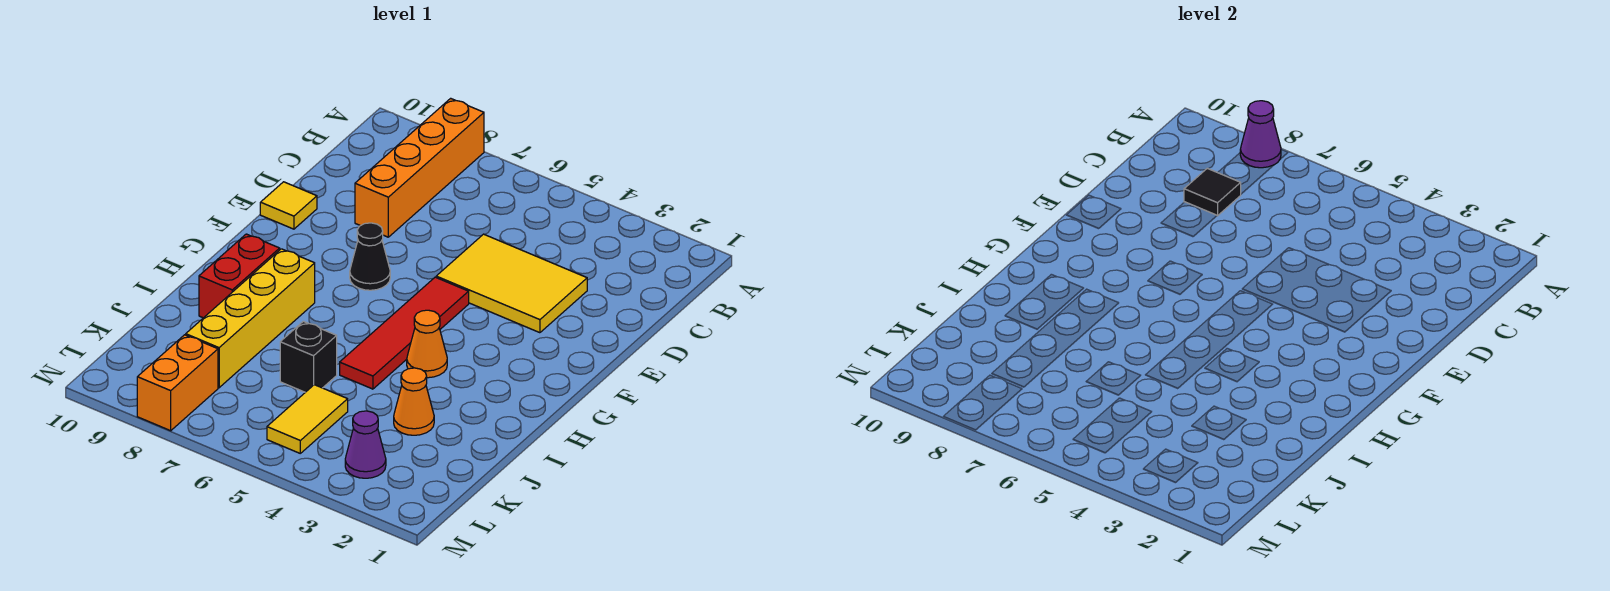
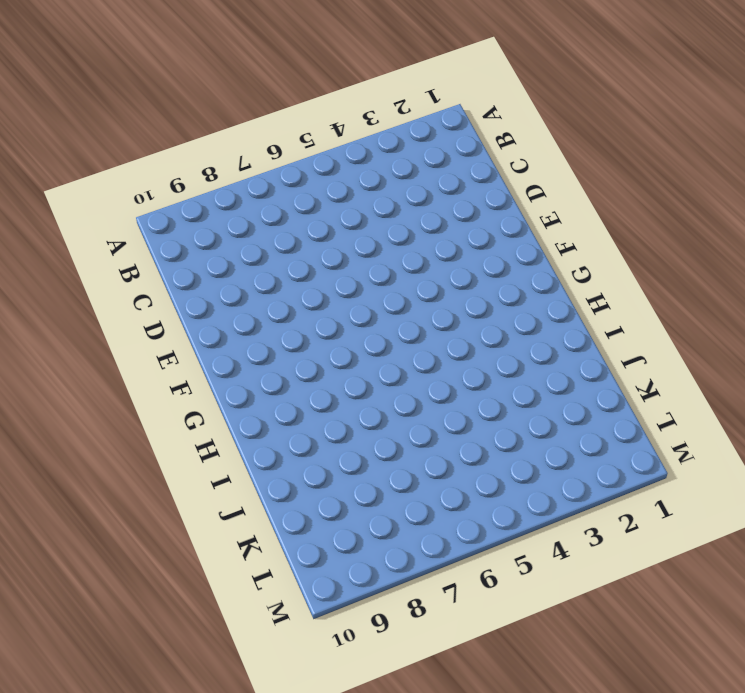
none -> orange brick A8:D8 level 1
none -> yellow tile D3:E5 level 1
none -> yellow tile E10 level 1

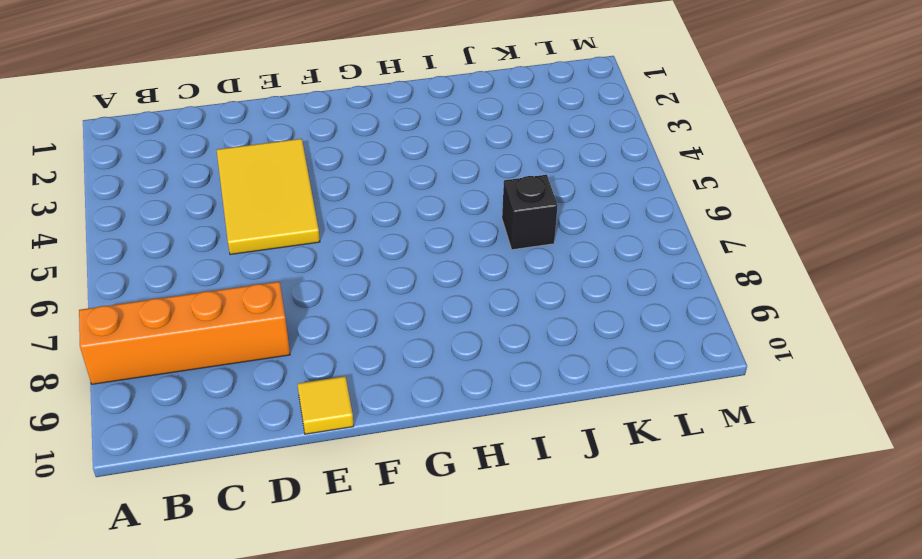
none -> red tile F5:I5 level 1
none -> black cone F7 level 1
none -> orange cone H4 level 1

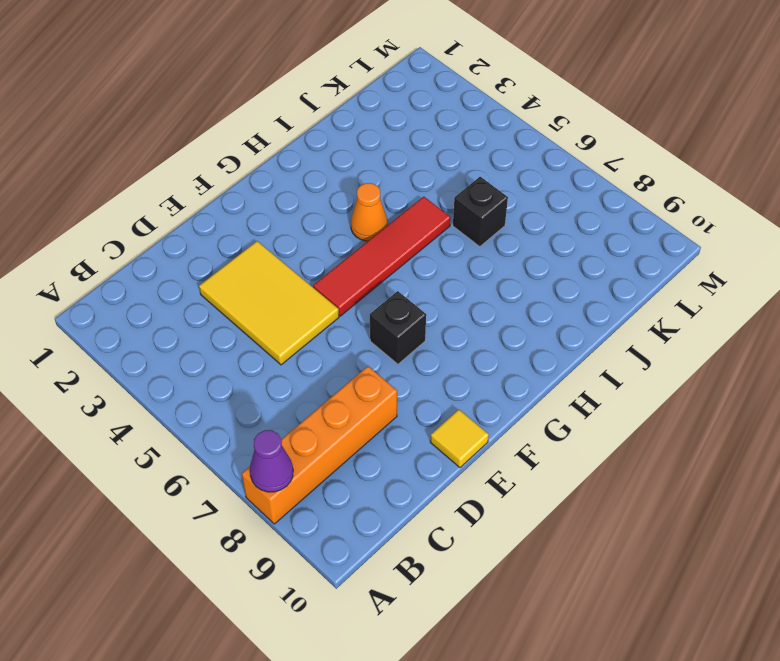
black brick F7 level 1 -> black cone F7 level 1
none -> yellow brick H8:K8 level 1
none -> red brick H9:I9 level 1
none -> orange cone J3 level 1

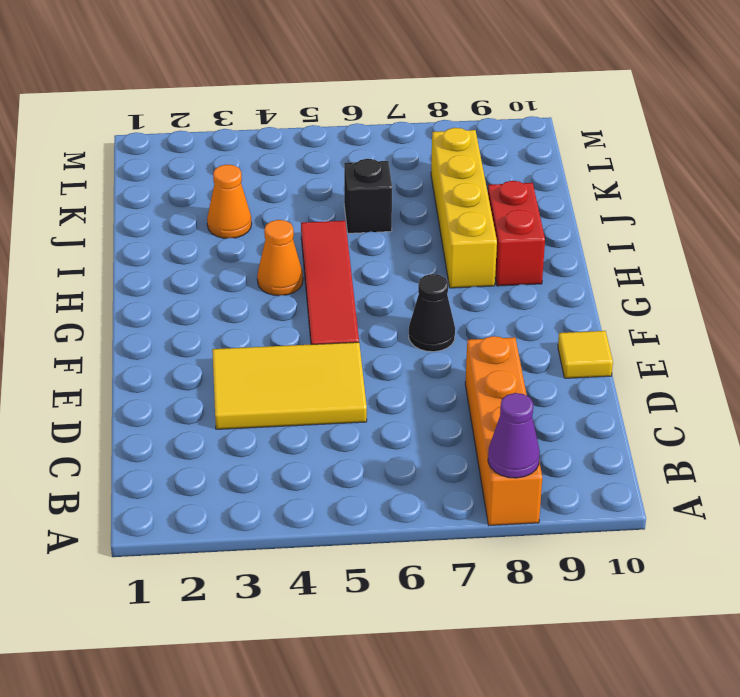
none -> yellow tile K5:L5 level 1
none -> purple cone L3 level 1
none -> orange brick L8:M8 level 1

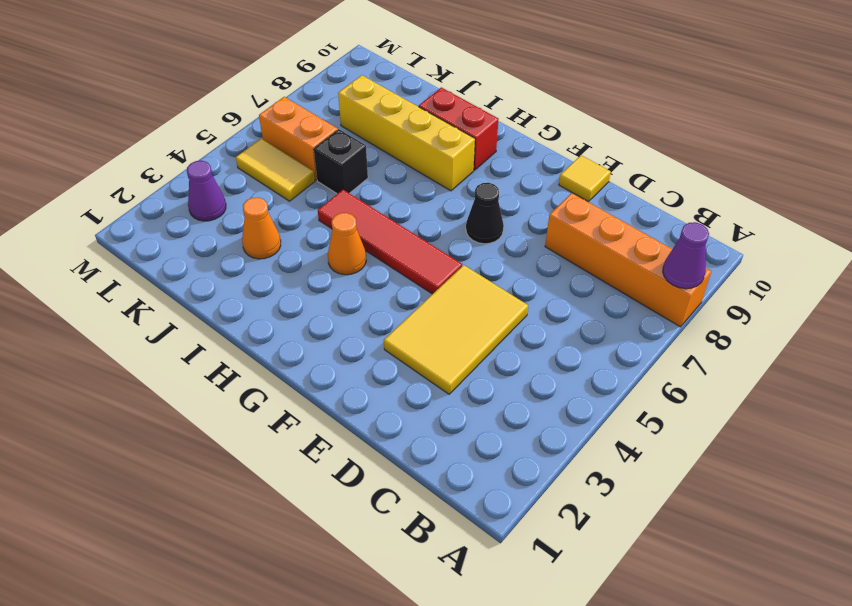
orange brick K6:L6 level 1 -> orange brick L8:M8 level 1
none -> black tile C8 level 2

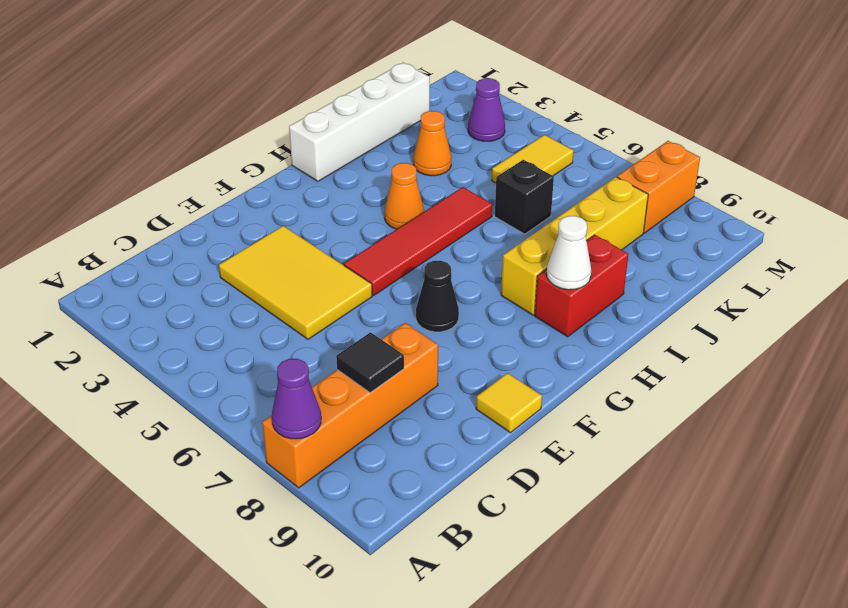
white brick H1:K1 level 1 -> none
white cone H9 level 2 -> none

